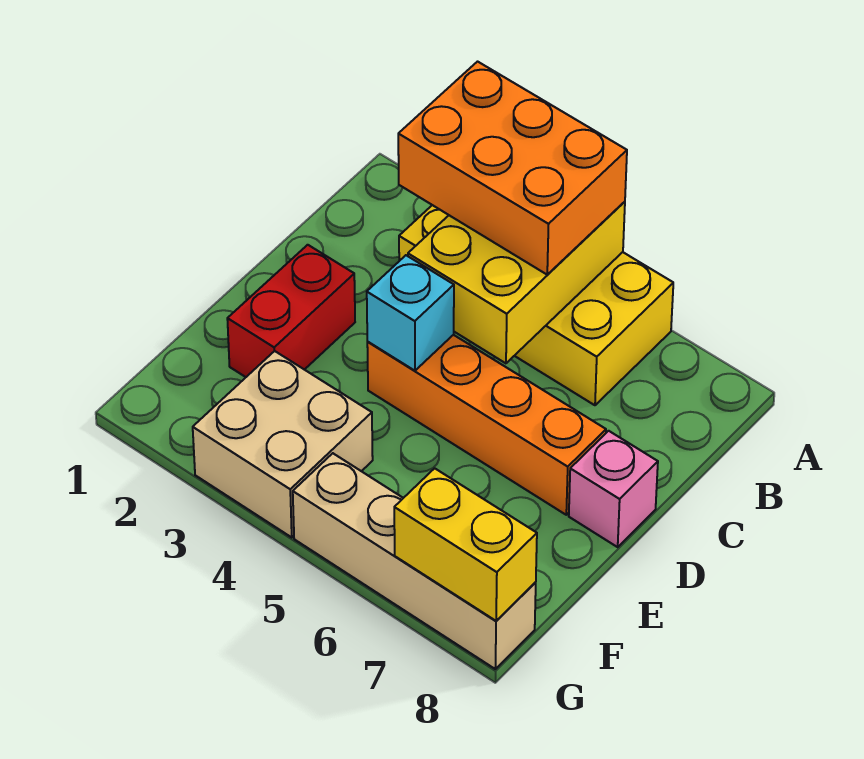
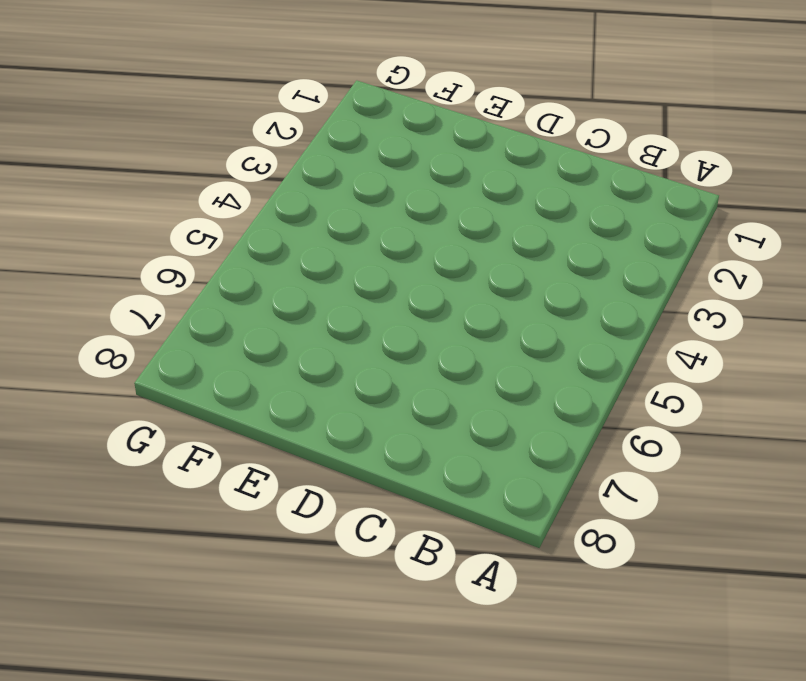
none -> yellow brick A3:B6 level 1
none -> red brick D2:E2 level 1

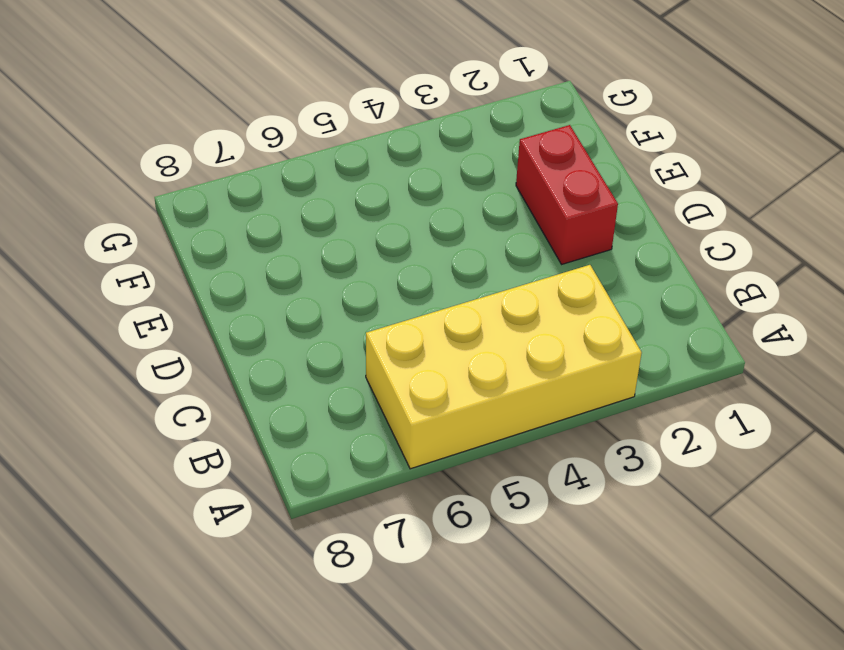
none -> orange brick D4:D7 level 1
none -> pink brick D8 level 1

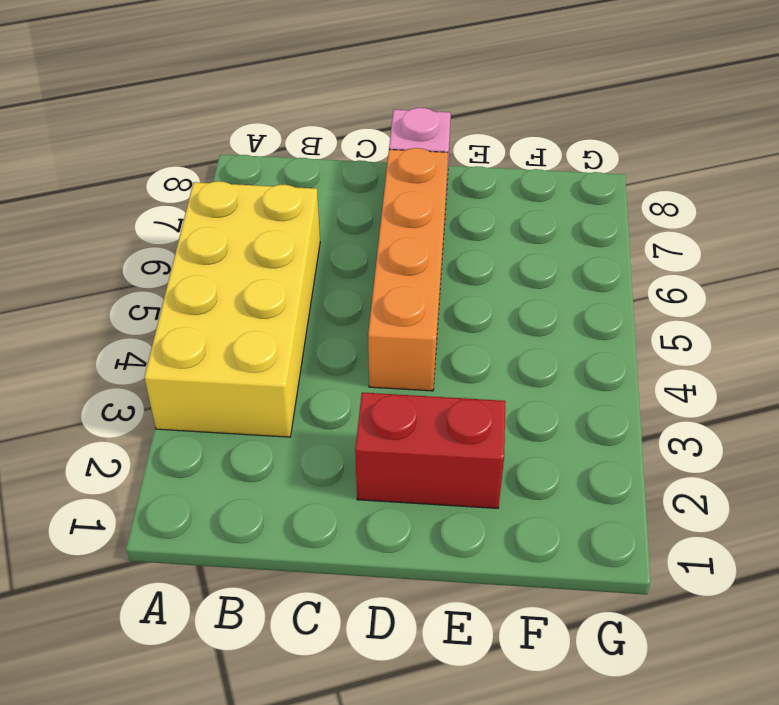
none -> tan brick F3:G4 level 1
none -> tan brick G5:G8 level 1

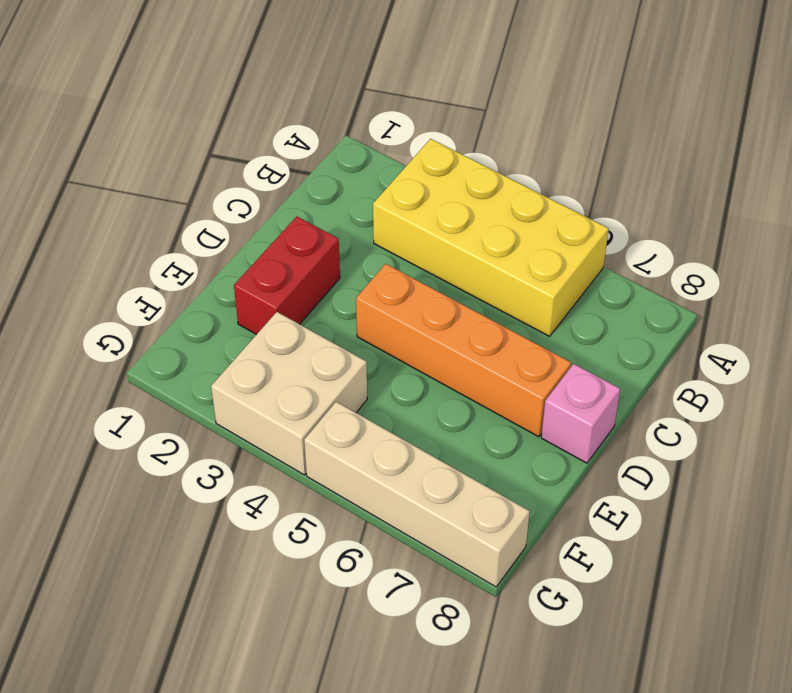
none -> yellow brick A4:C5 level 2
none -> cyan brick D4 level 2

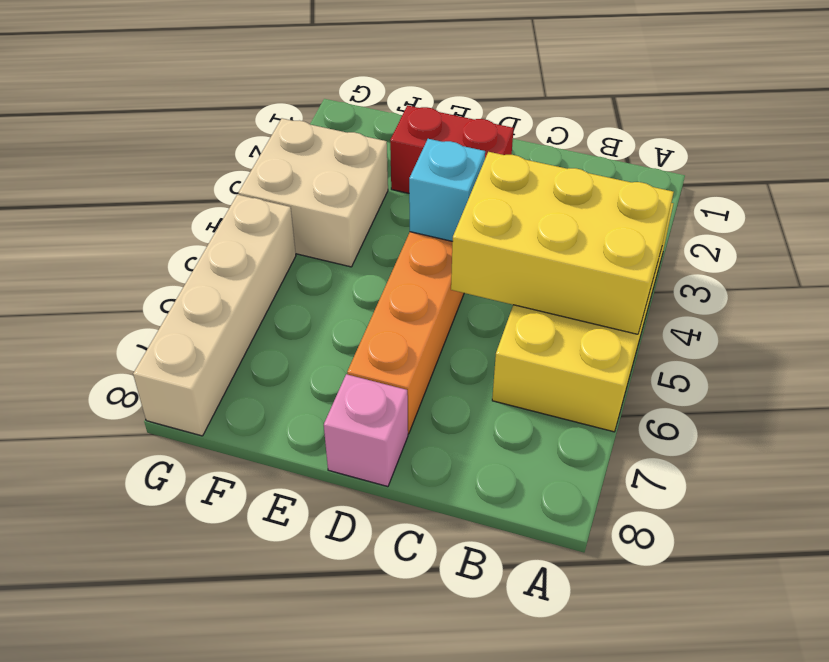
none -> yellow brick G7:G8 level 2
none -> orange brick A3:B5 level 3

